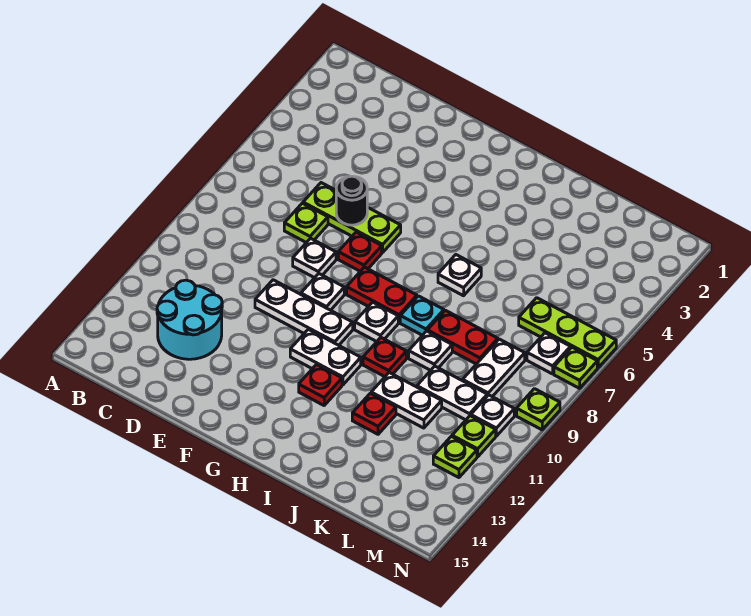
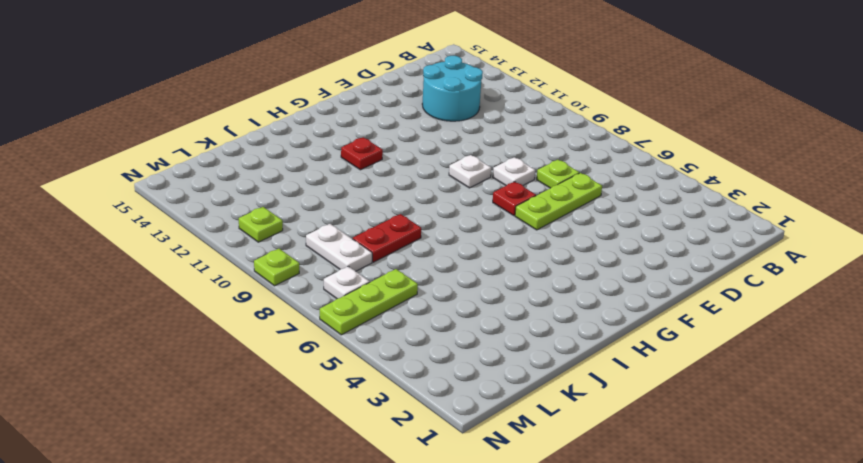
none -> white plate E10:G10 level 1
none -> red plate G8:H8 level 1
none -> white plate G11:H11 level 1

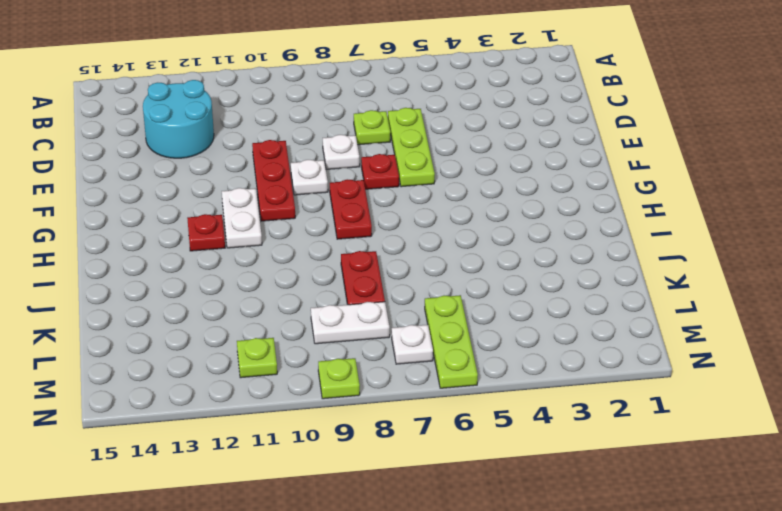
red plate E10:G10 level 1 -> white plate E10:G10 level 1
none -> white plate H9 level 1
none -> white plate I6 level 1
none -> cyan plate I8 level 1

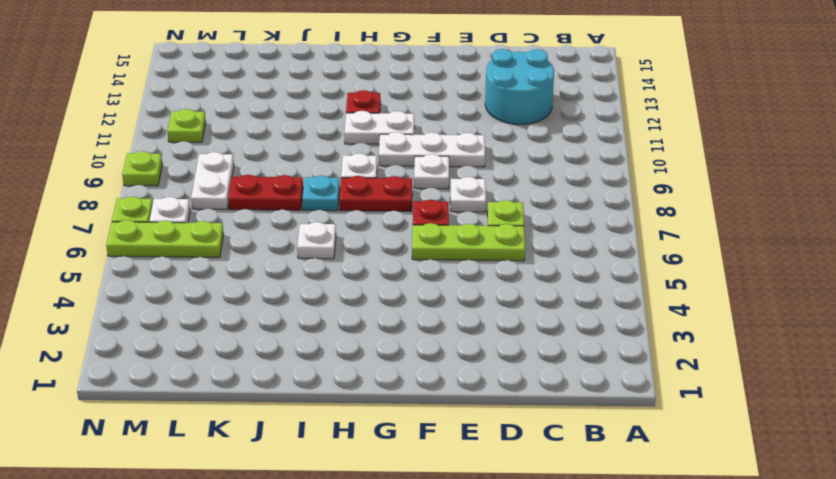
none -> red plate I10 level 1
none -> white plate J9 level 1
none -> white plate J11:K11 level 1

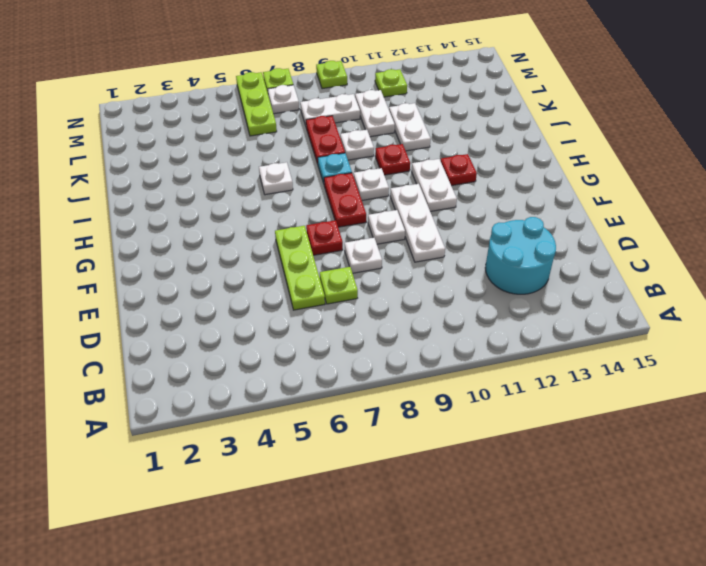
none -> red plate J12 level 1
none -> white plate M10 level 1
none -> lime plate M12 level 1

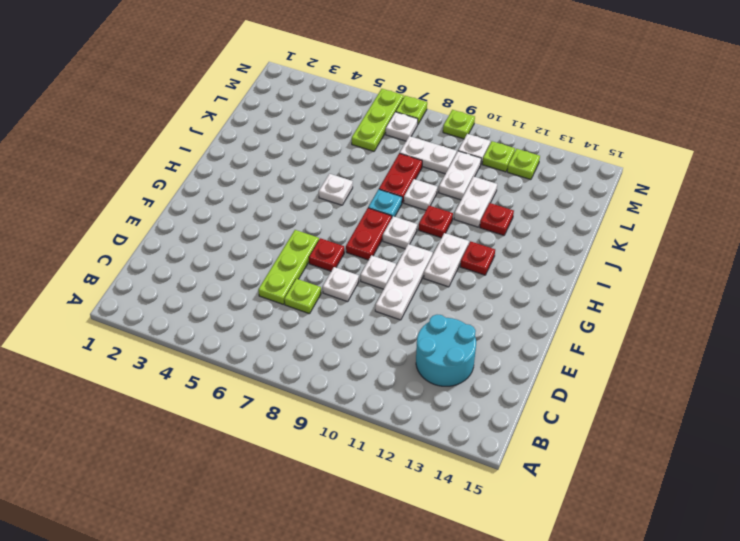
none -> black round brick E6 level 2

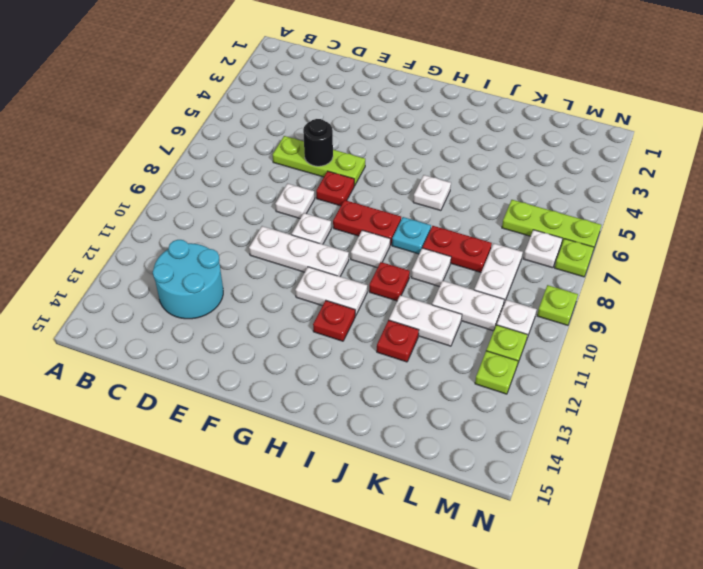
none -> lime plate D7 level 1

